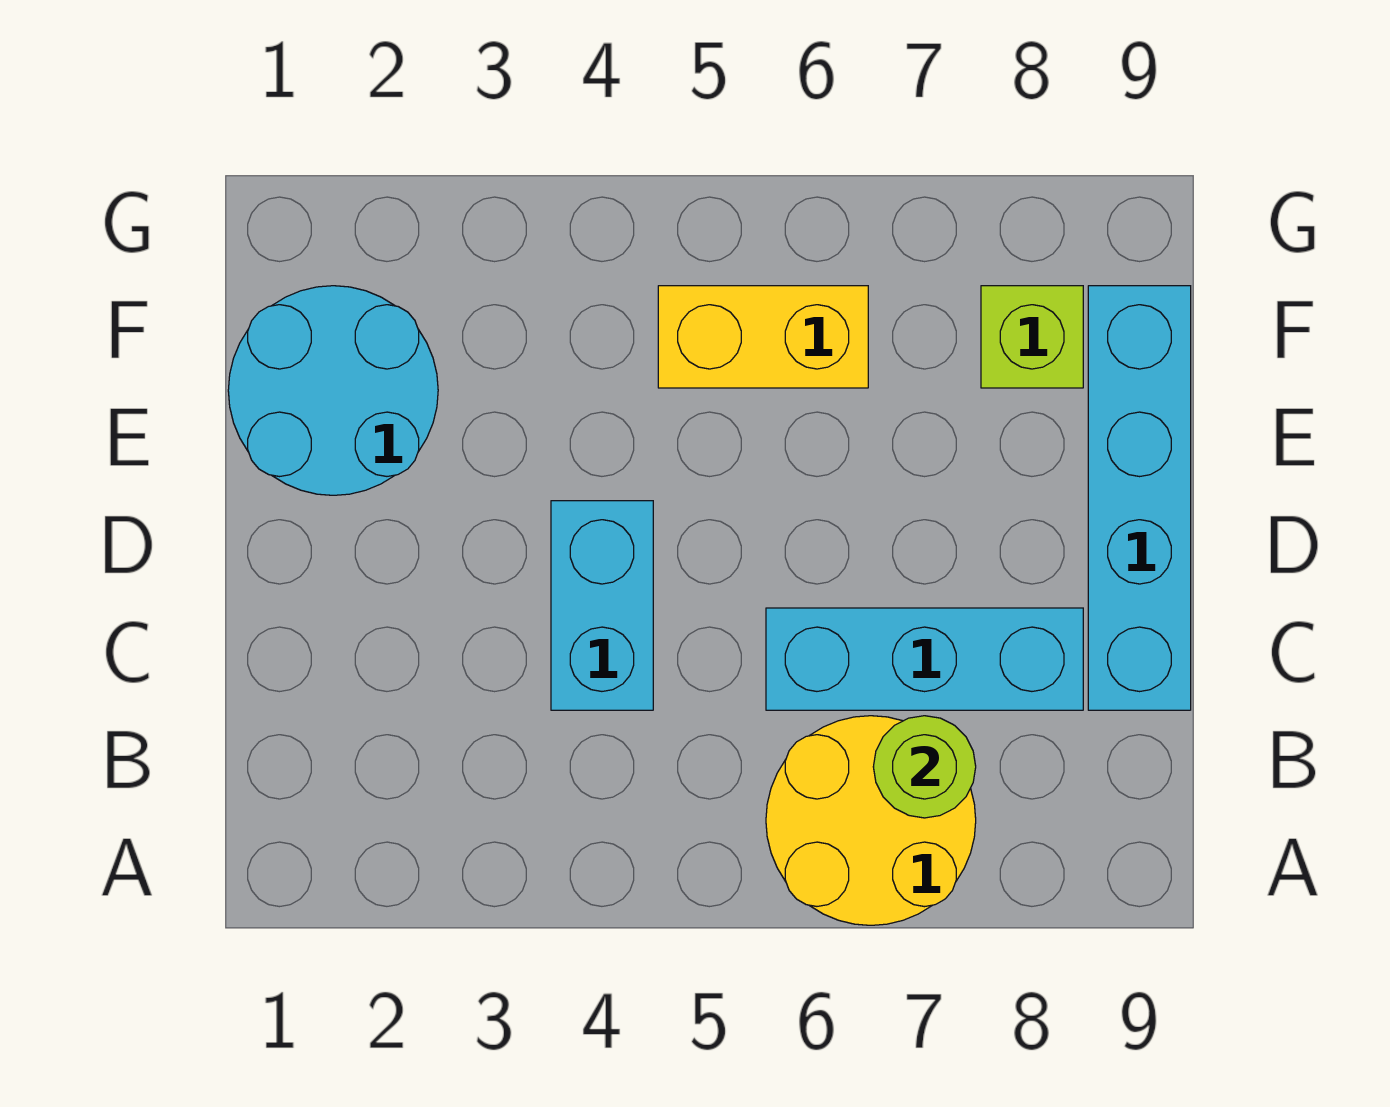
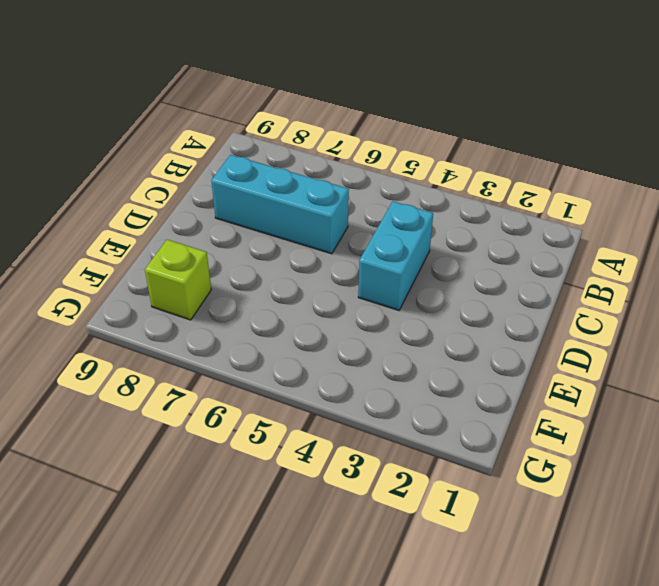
none -> yellow round brick A6:B7 level 1
none -> cyan brick C9:F9 level 1

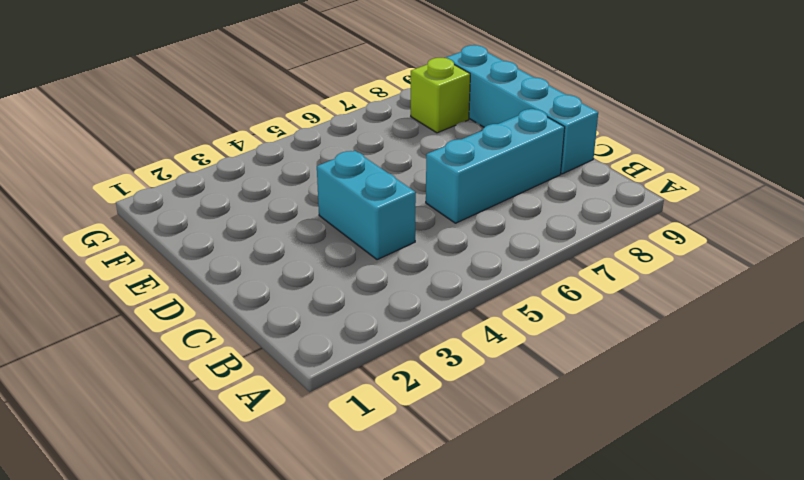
none -> yellow round brick A6:B7 level 1
none -> cyan round brick E1:F2 level 1

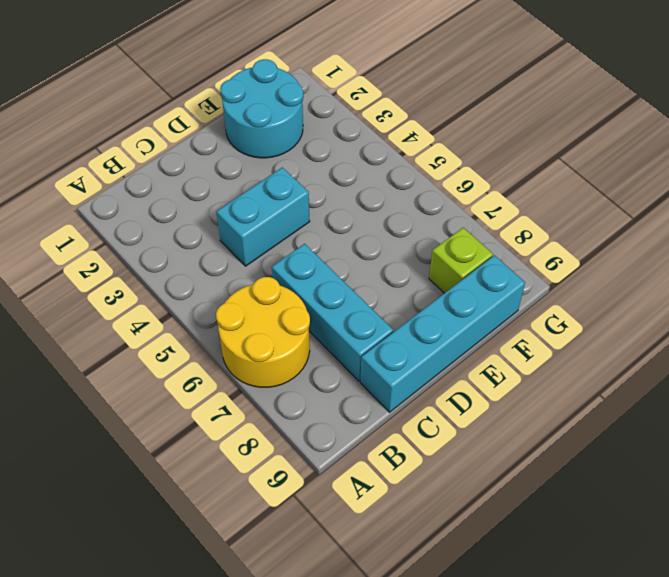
none -> yellow brick F5:F6 level 1
none -> lime round brick B7 level 2

